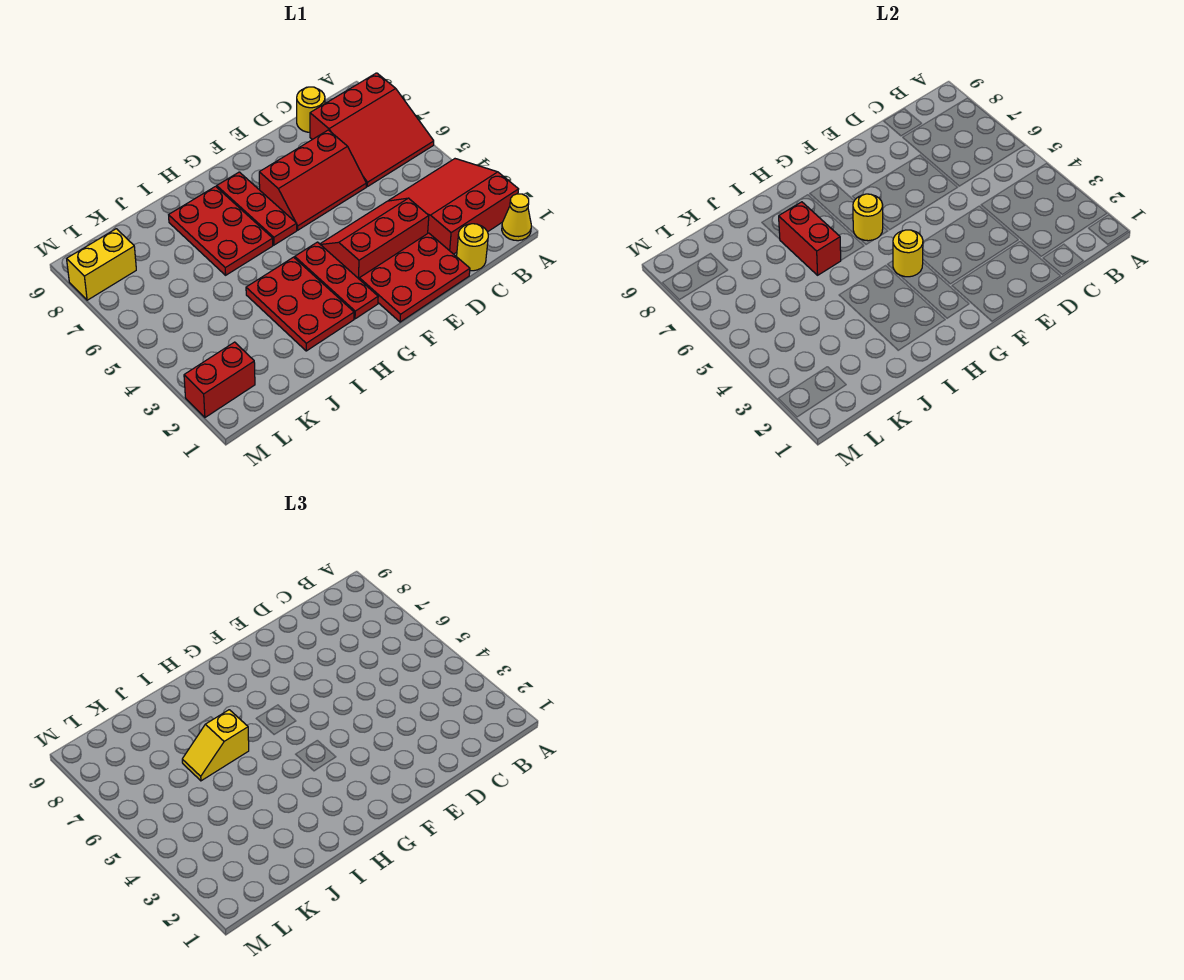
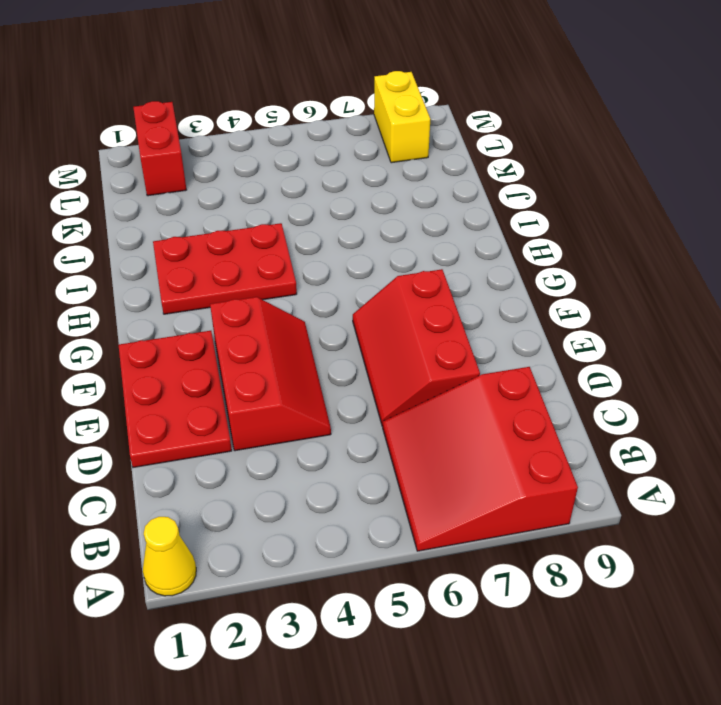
none -> red slope A2:C4 level 1 top 2
none -> yellow round brick C1 level 1
none -> yellow round brick C9 level 1

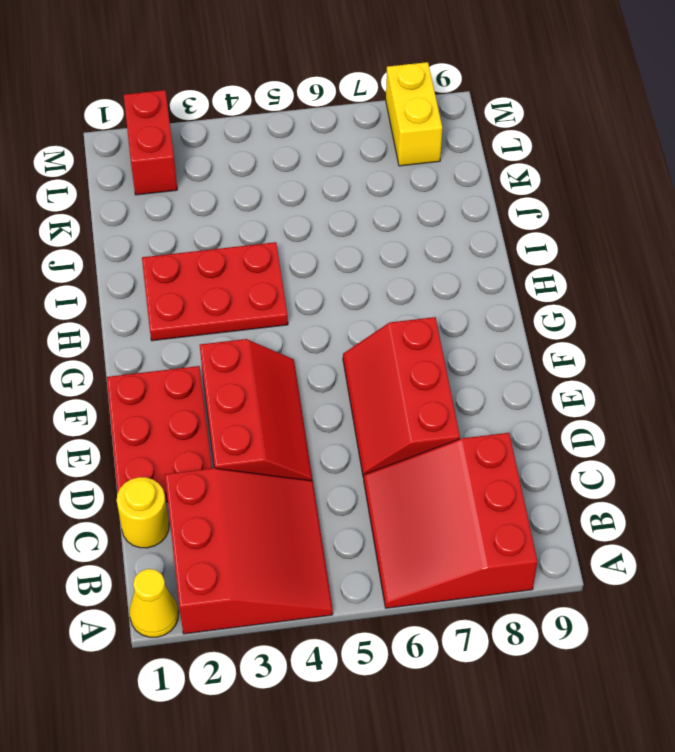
none -> yellow round brick C9 level 1
none -> red plate G2:G4 level 1
none -> red plate G6:G8 level 1

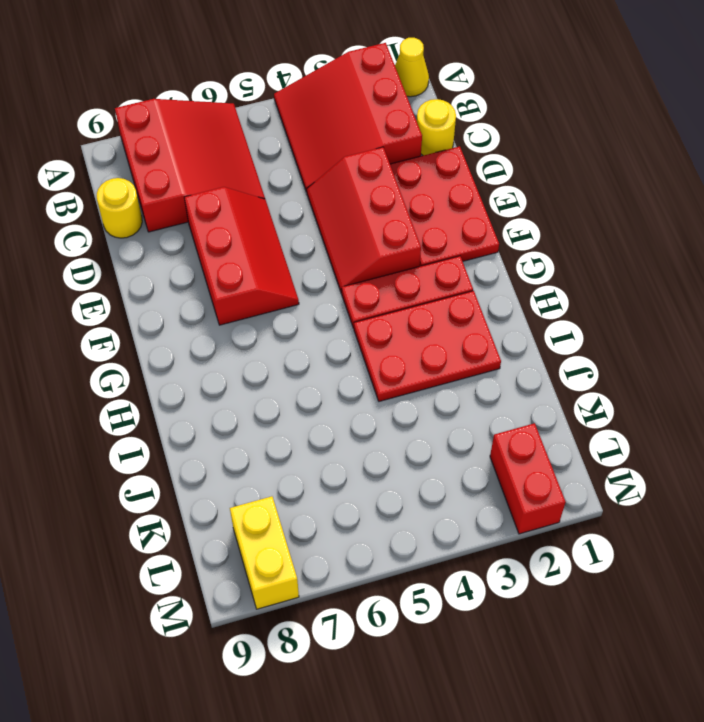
none -> red plate G6:G8 level 1
none -> red plate H6:I8 level 1
none -> yellow round brick G4 level 2

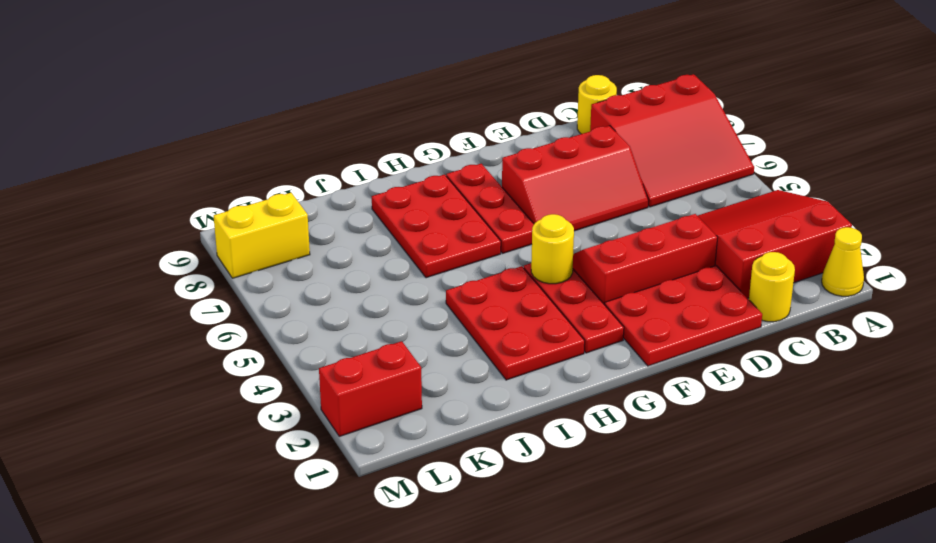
none -> yellow round brick G6 level 2
none -> red brick I6:I7 level 2
none -> yellow slope I6:J6 level 3 top I

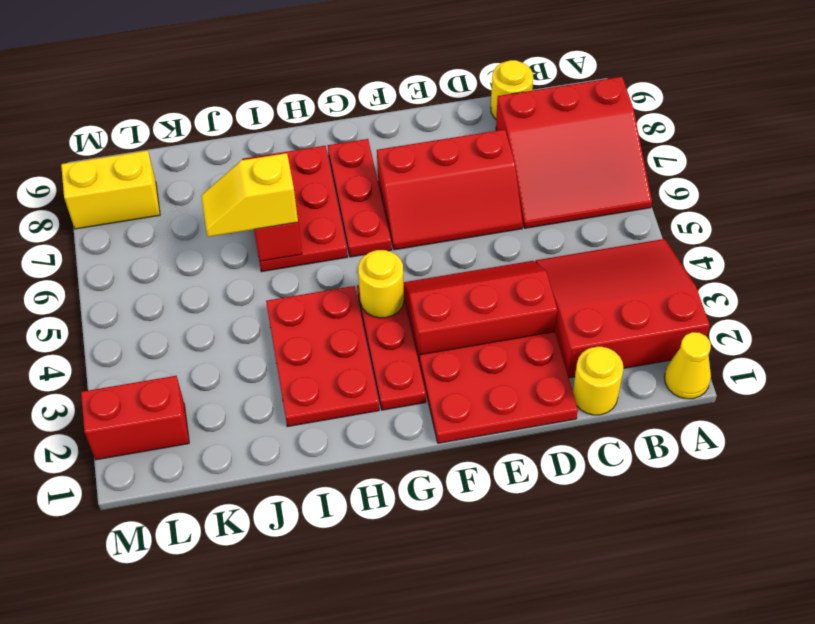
none -> yellow round brick G6 level 2

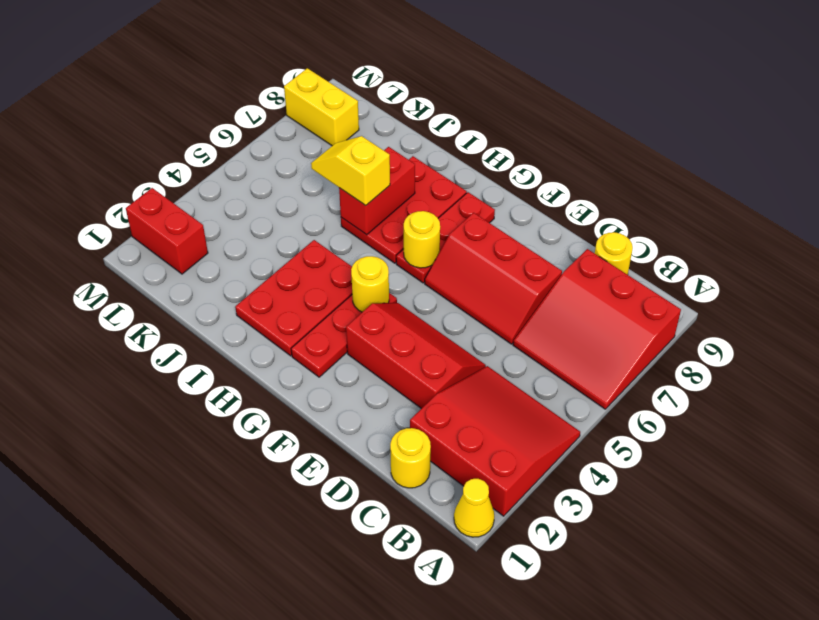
none -> red plate D1:F2 level 1

